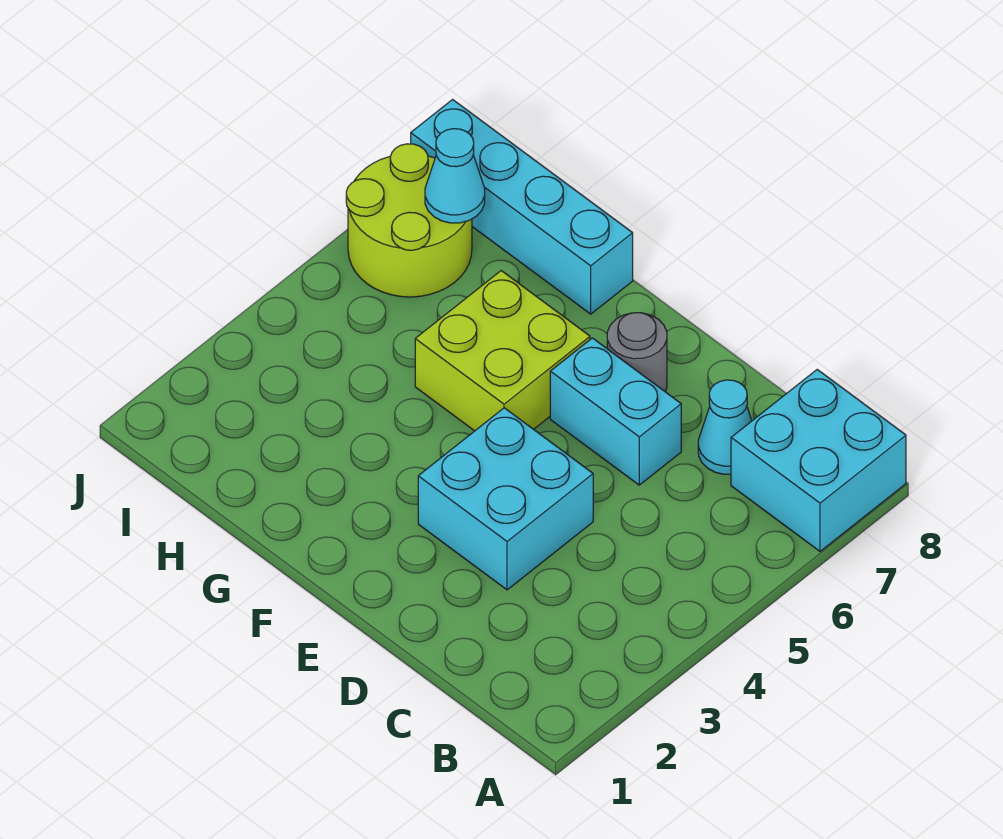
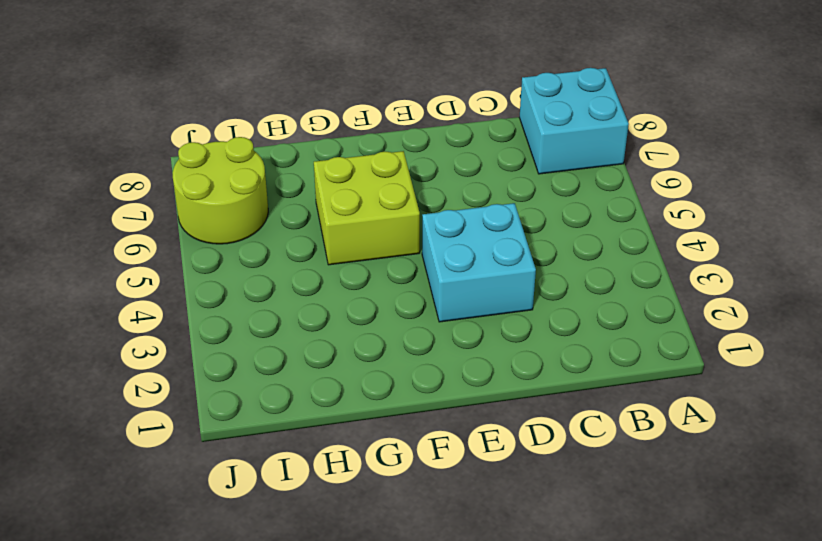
none -> cyan cone C7 level 1
none -> cyan brick D6:E6 level 1

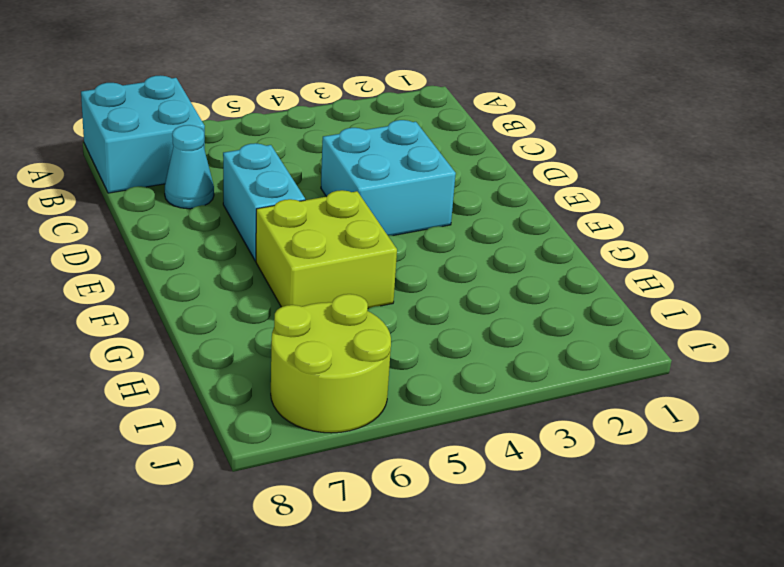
none -> grey round brick E7 level 1
none -> cyan brick G8:J8 level 1

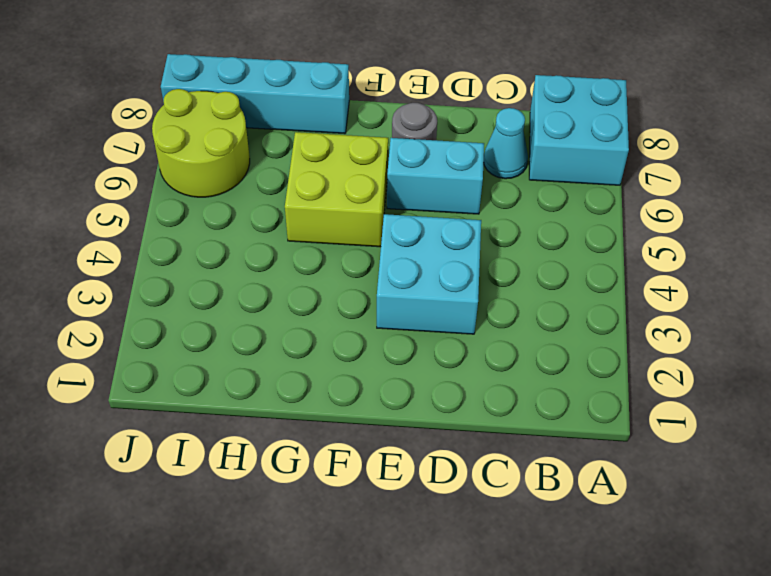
none -> cyan cone I7 level 2

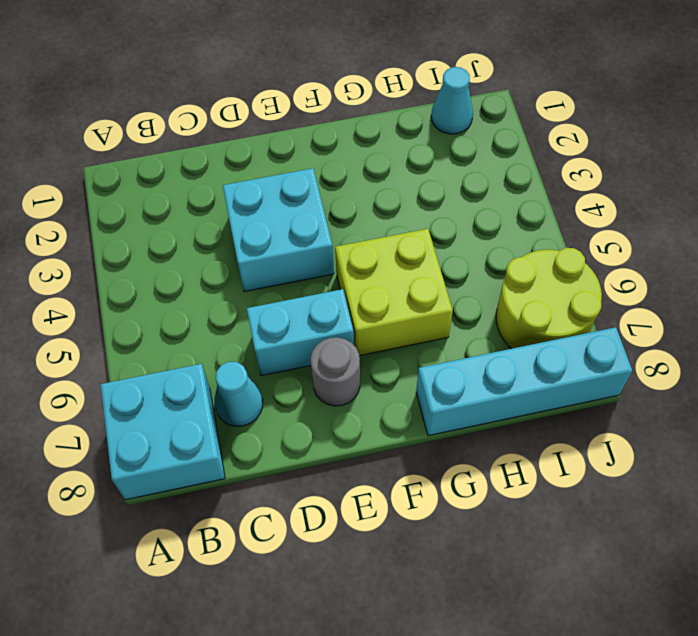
cyan cone I1 level 1 -> cyan cone I7 level 2

